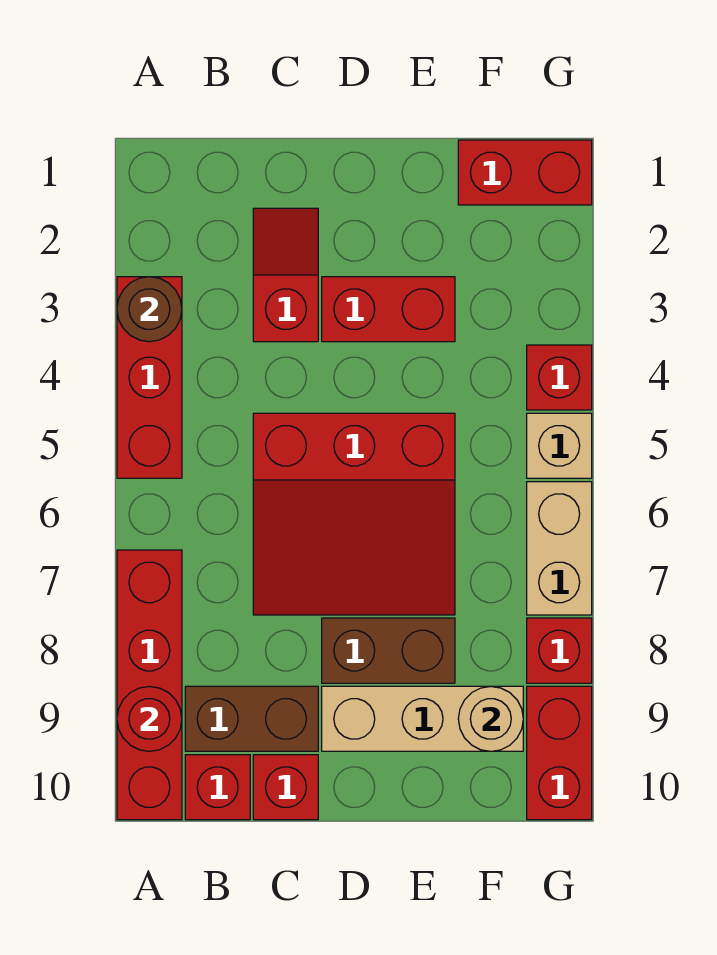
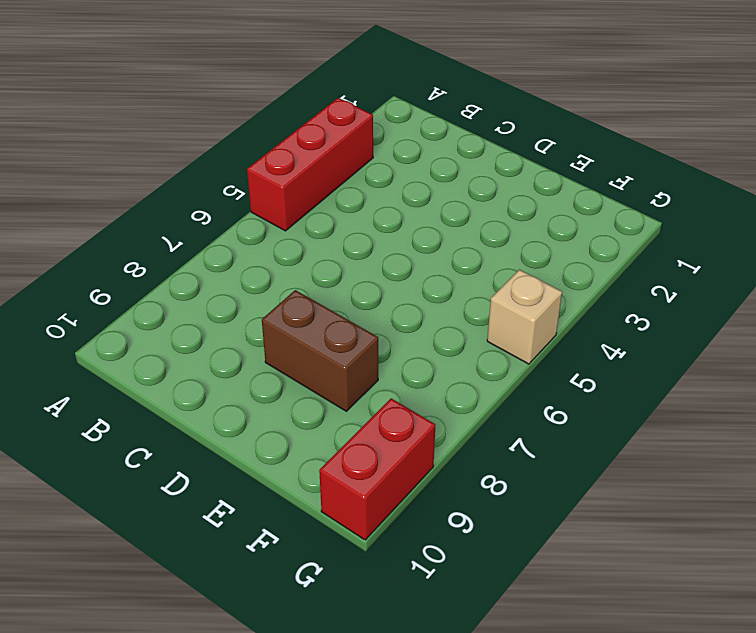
none -> red brick A7:A10 level 1
none -> brown brick B9:C9 level 1
none -> red brick B10 level 1

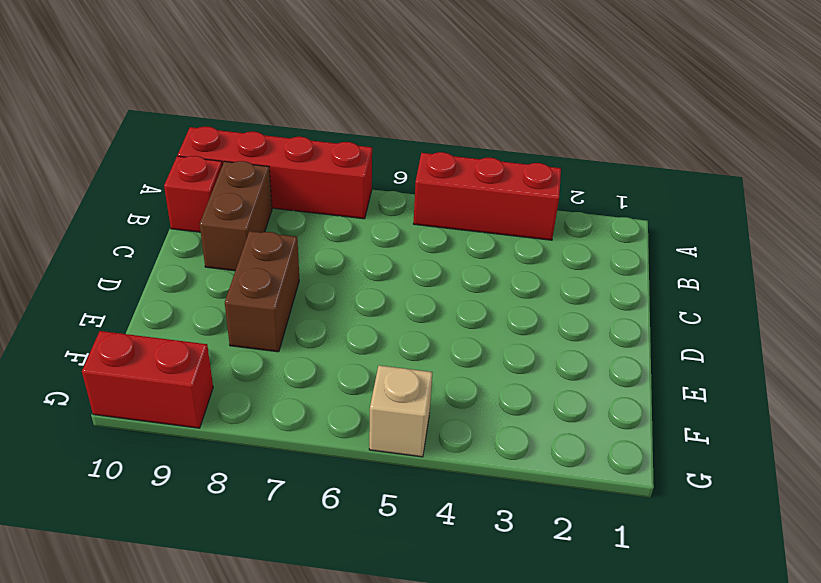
none -> red slope C2:C3 level 1 top 3
none -> red slope C5:E7 level 1 top 5
none -> red brick C10 level 1

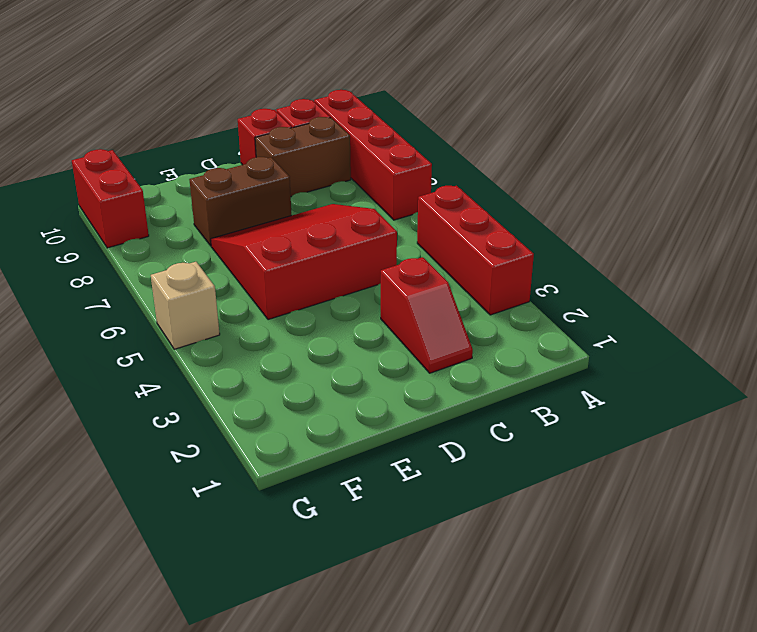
none -> red brick D3:E3 level 1
none -> tan brick D9:F9 level 1
none -> red brick F1:G1 level 1

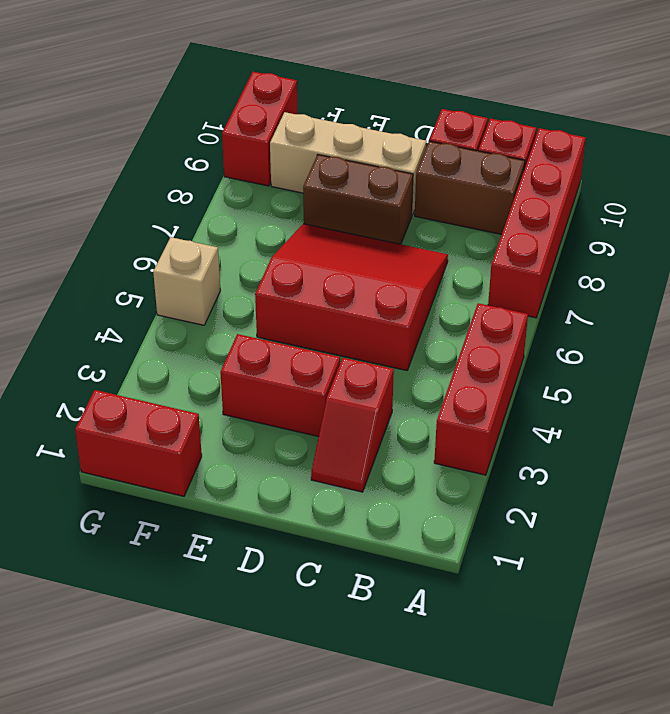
none -> red brick G4 level 1
none -> tan brick G6:G7 level 1
none -> red brick G8 level 1

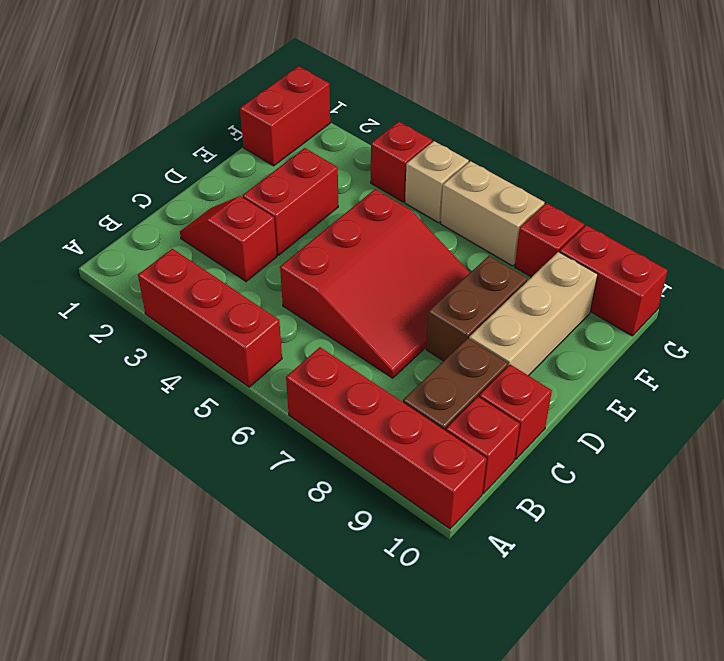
none -> brown round brick A3 level 2
none -> red round brick A9 level 2
none -> tan round brick F9 level 2

